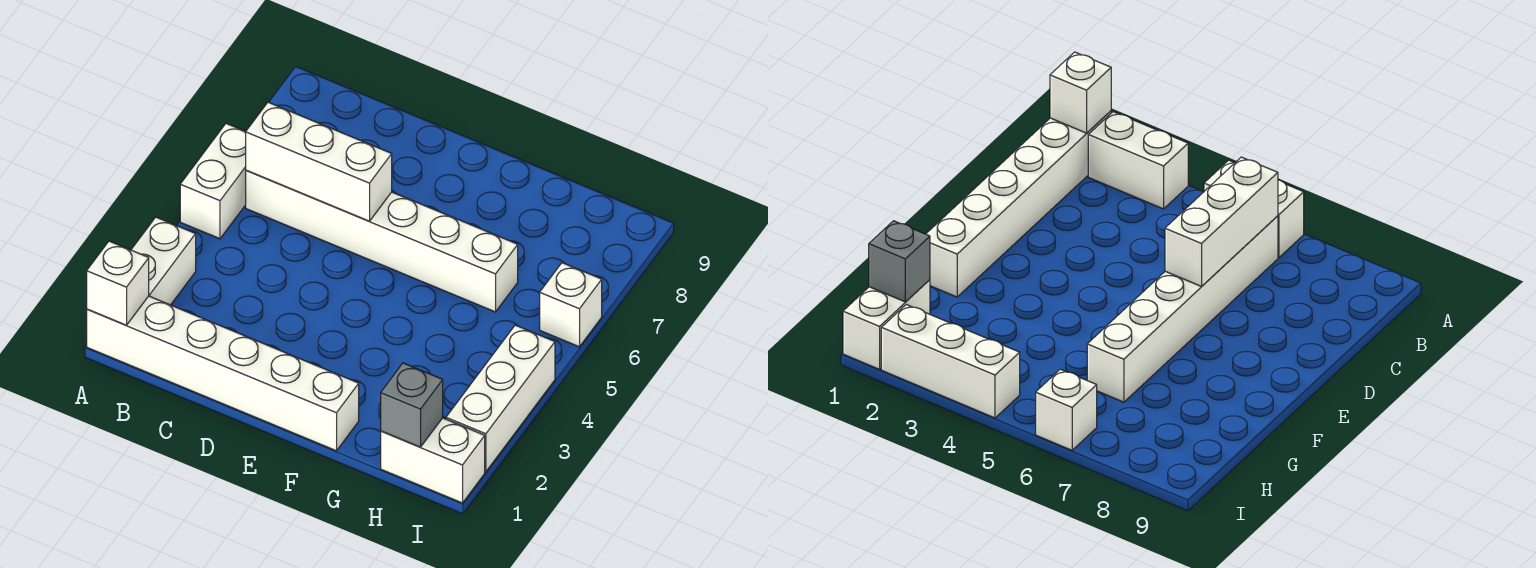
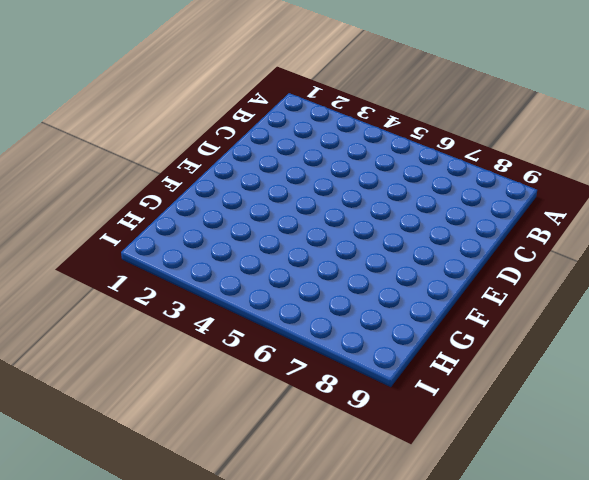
none -> white brick A1:F1 level 1
none -> white brick A2:A3 level 1

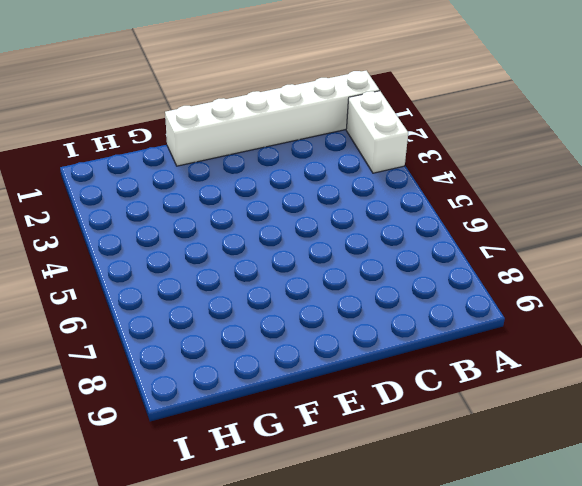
none -> white brick A5:A6 level 1
none -> white brick B6:G6 level 1

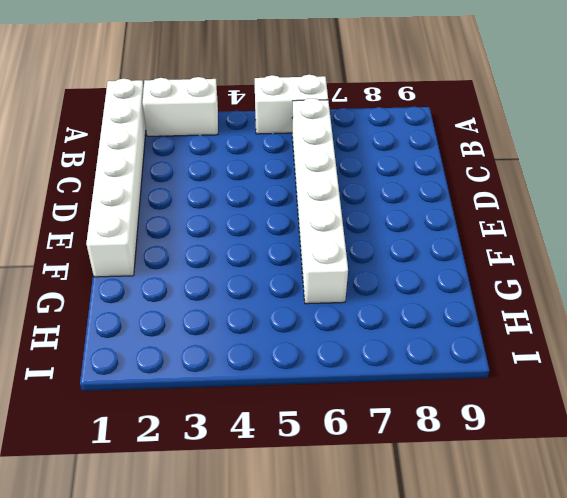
none -> white brick H1:I1 level 1
none -> white brick I2:I4 level 1

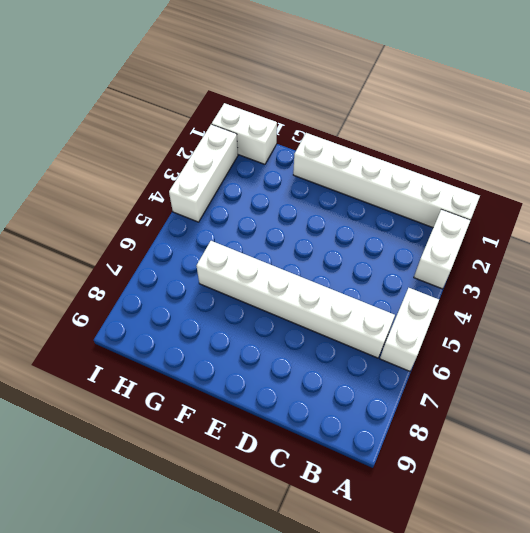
none -> white brick I6 level 1
none -> white brick A1 level 2

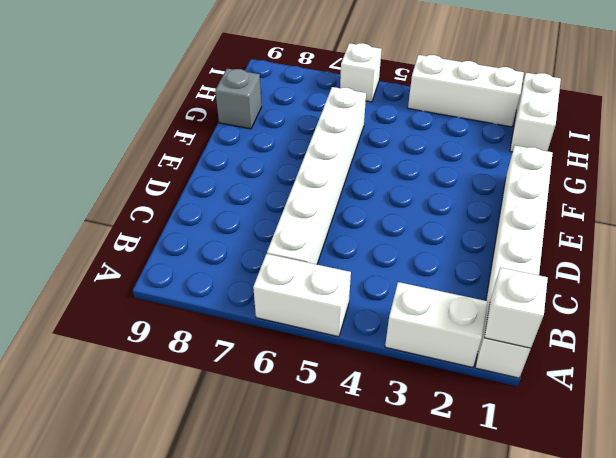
grey brick G9 level 1 -> grey brick H1 level 2
none -> white brick B6:D6 level 2

